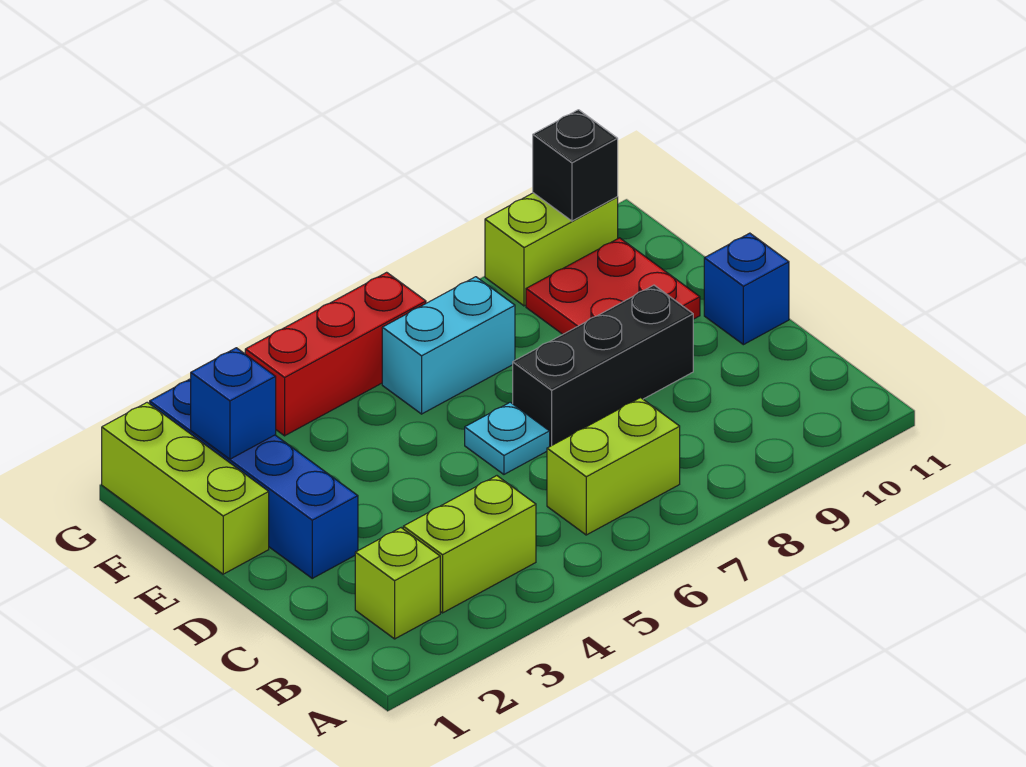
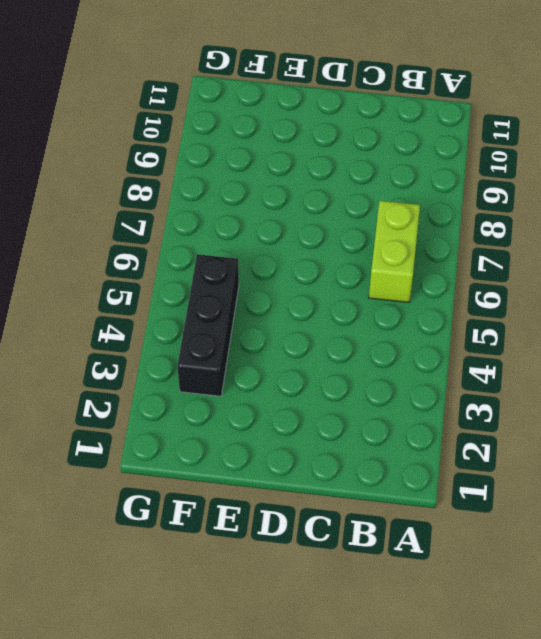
black brick F3:F5 level 1 -> black brick D7:D9 level 1
none -> lime brick B2 level 1
none -> lime brick B3:B4 level 1
none -> blue brick D2:G2 level 1

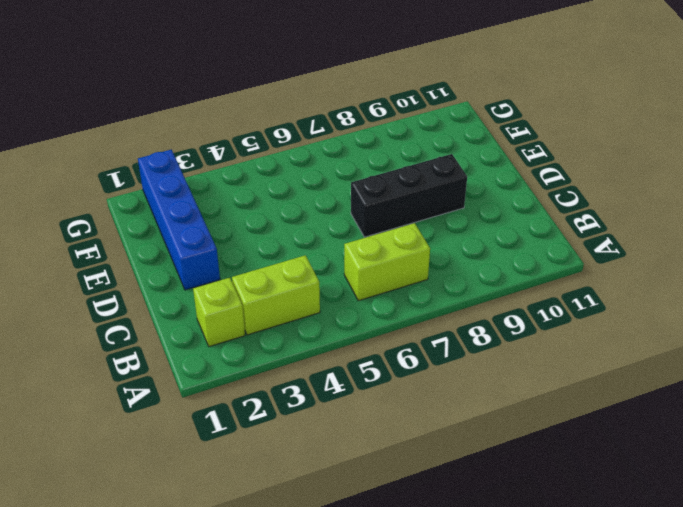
none -> cyan plate D6 level 1
none -> blue brick D11 level 1
none -> lime brick E1:G1 level 1

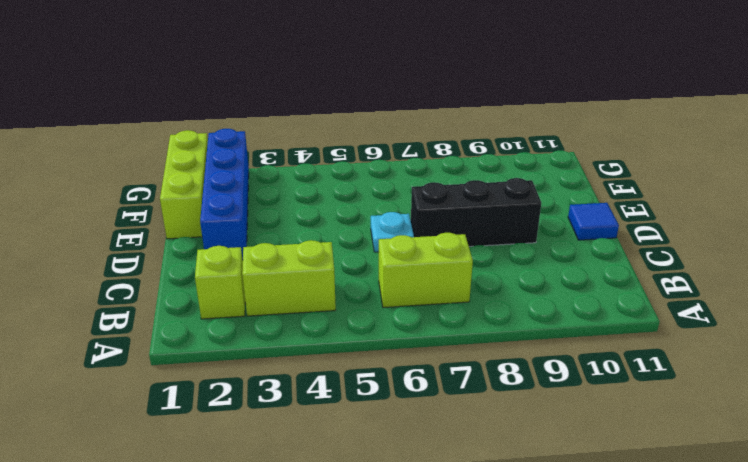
blue tile D11 level 1 -> blue brick D11 level 1
none -> red plate E9:F10 level 1
none -> cyan brick F6:F7 level 1
none -> red brick G4:G6 level 1

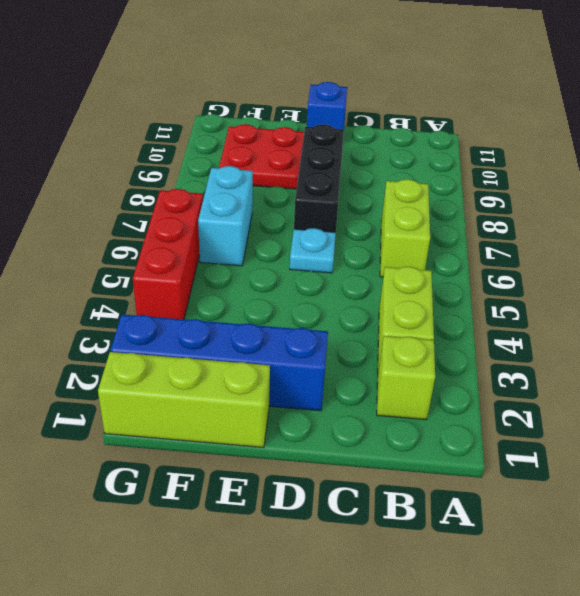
none -> lime brick G9:G10 level 1
none -> blue brick F2 level 2
none -> black brick G10 level 2

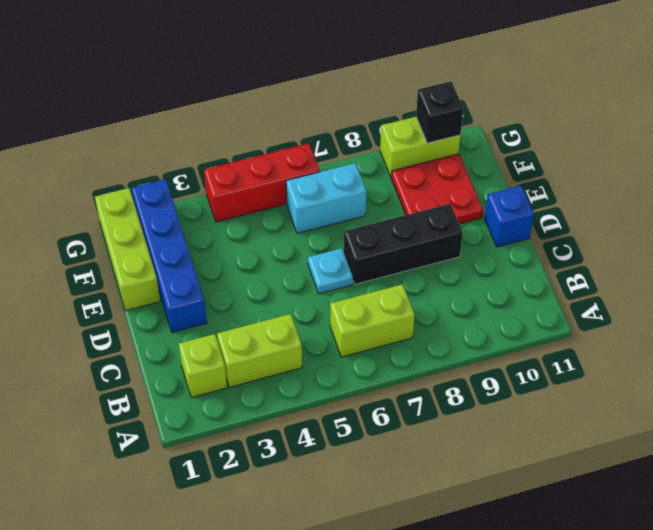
none -> blue brick F2 level 2

